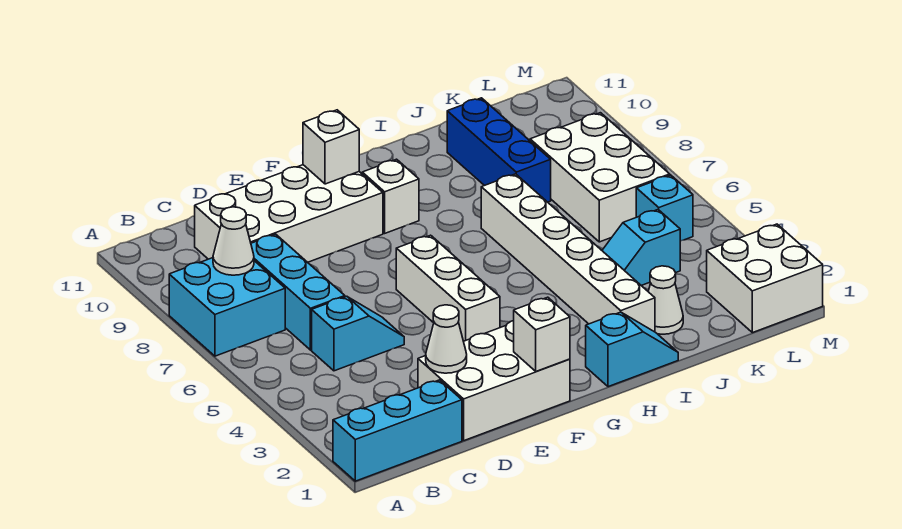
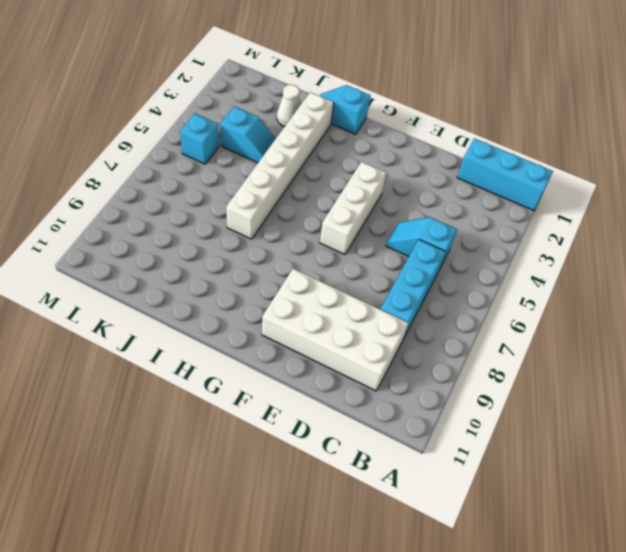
none -> cyan brick A7:B8 level 1
none -> white brick D1:F2 level 1
none -> white brick G9 level 1

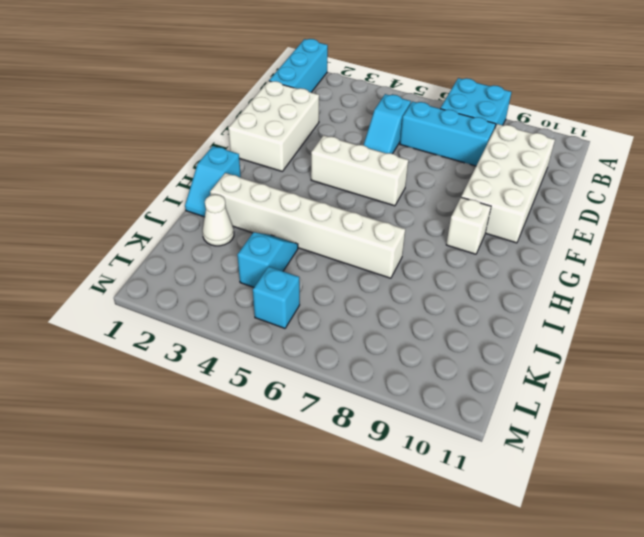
none -> blue brick J8:J10 level 1
none -> white brick K6:L8 level 1
none -> white brick L1:M2 level 1

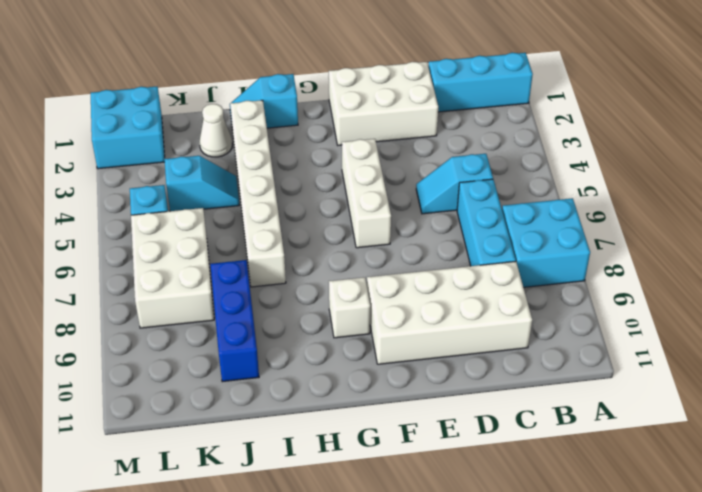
cyan brick L1:M2 level 1 -> white brick L1:M2 level 1
none -> white cone B8 level 2
none -> white cone D2 level 2
none -> white brick F1 level 2

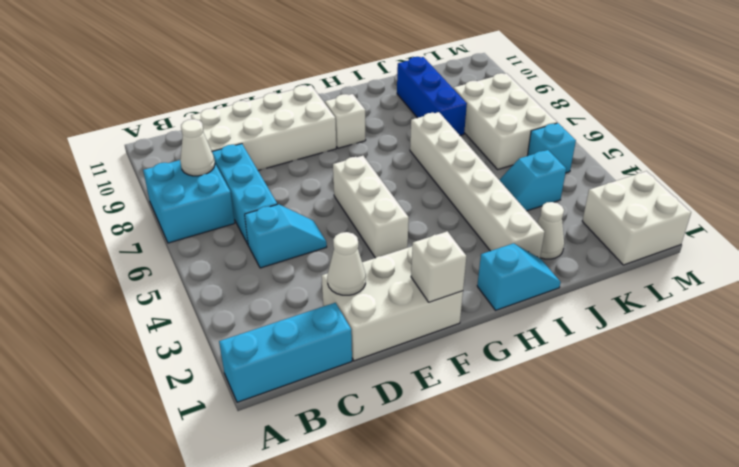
none -> white brick F10 level 2

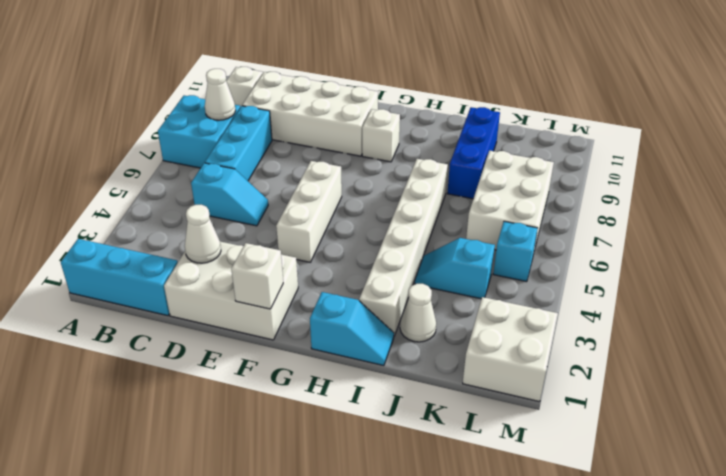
white brick B10 level 1 -> white brick F10 level 2

